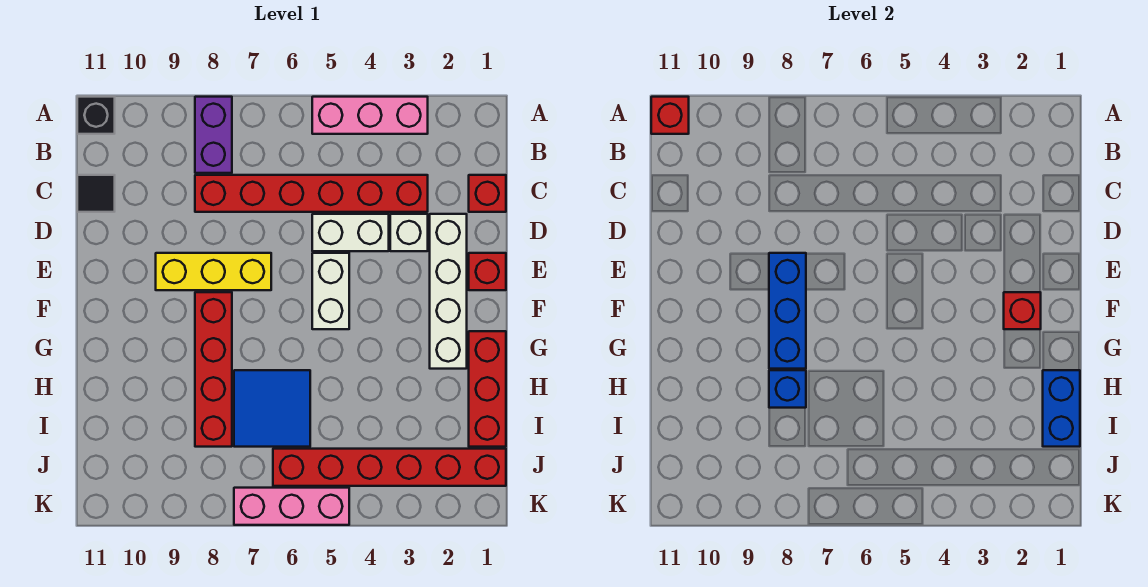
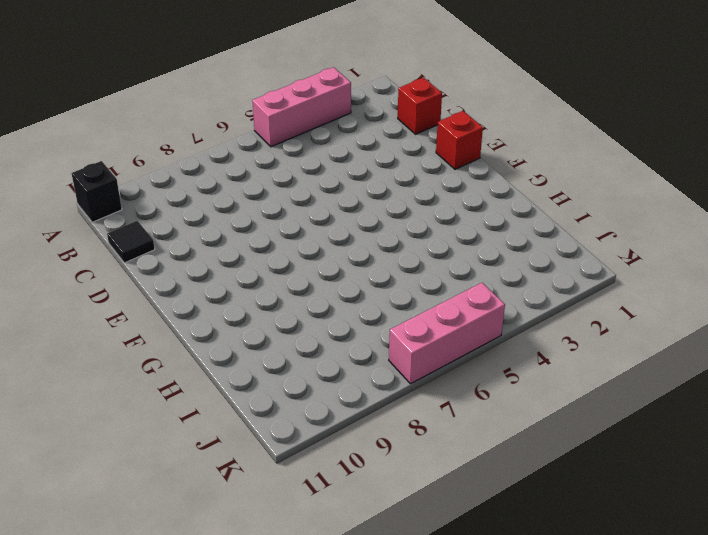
none -> purple brick A8:B8 level 1
none -> red brick C3:C8 level 1
none -> white brick D2:G2 level 1

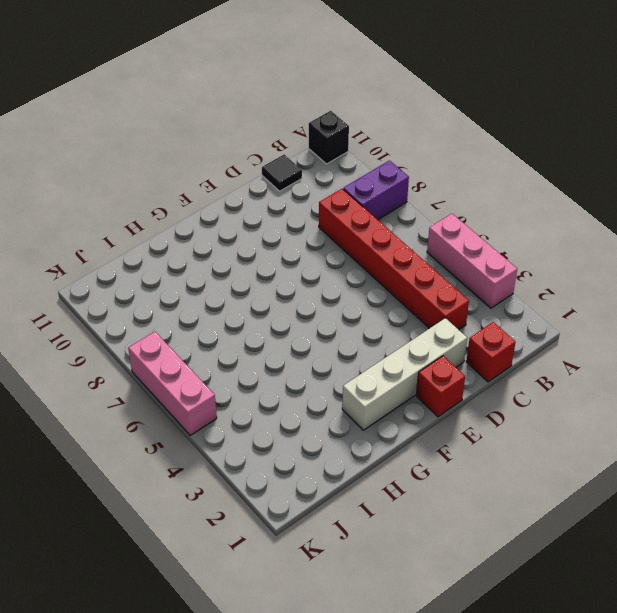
none -> white brick D3 level 1
none -> white brick D4:D5 level 1
none -> white brick E5:F5 level 1

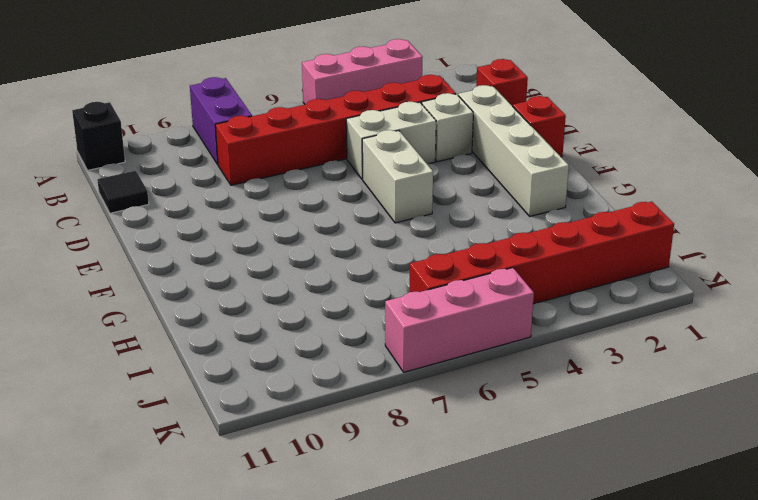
none -> yellow brick E7:E9 level 1
none -> red brick F8:I8 level 1
none -> red brick G1:I1 level 1

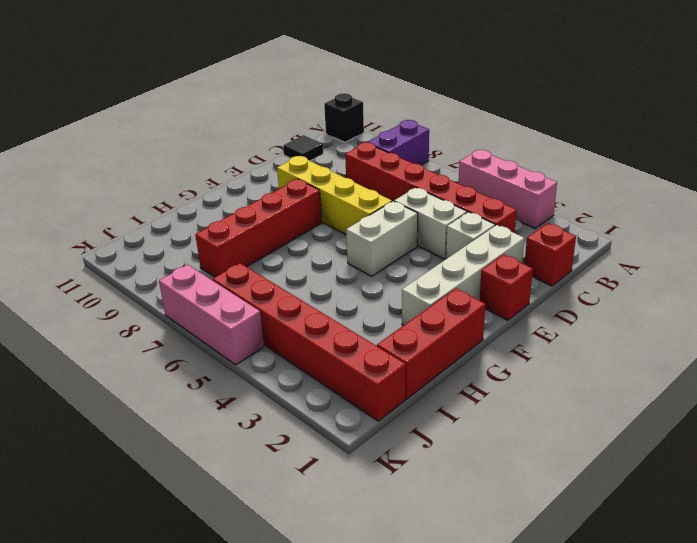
yellow brick E6:E9 level 1 -> yellow brick E7:E9 level 1
none -> blue tile H6:I7 level 1
none -> red brick A11 level 2
none -> blue brick E8:G8 level 2

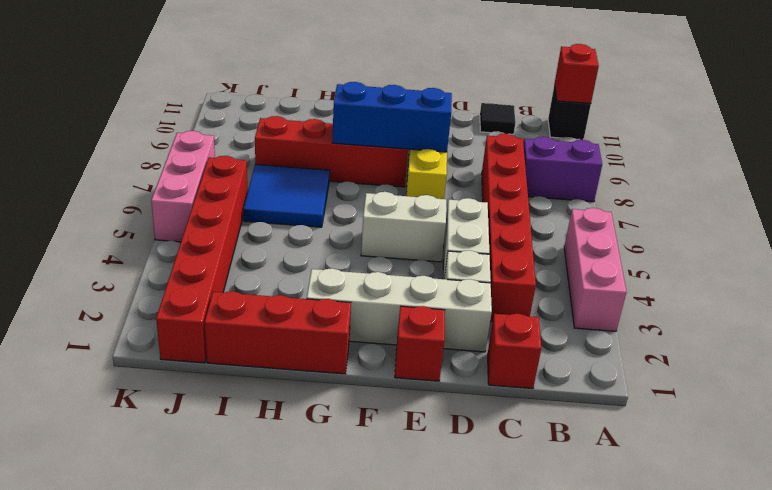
none -> red brick F2 level 2
none -> blue brick H1:I1 level 2
none -> blue brick H8 level 2

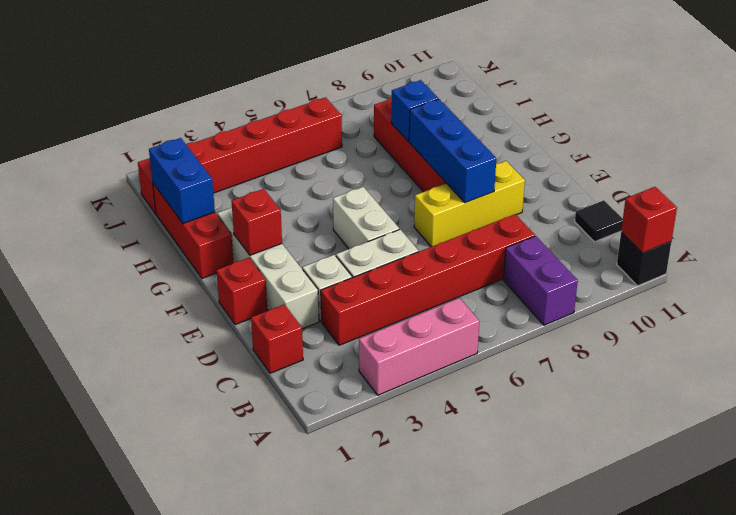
none -> blue tile H6:I7 level 1
none -> pink brick K5:K7 level 1

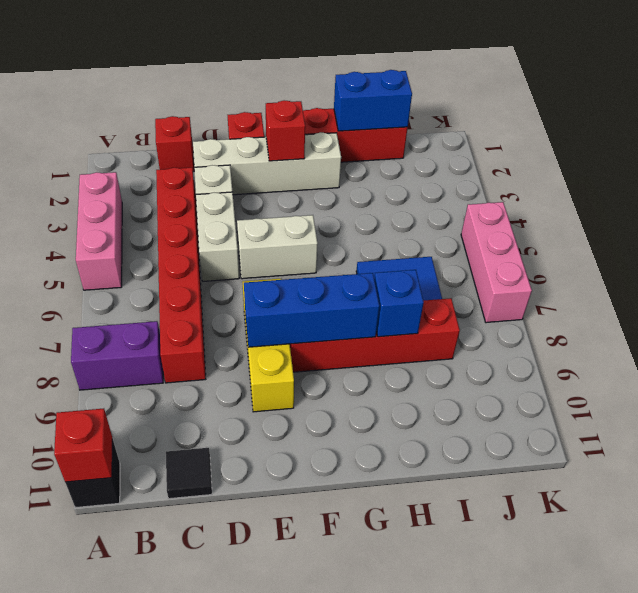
none -> red brick J1:J6 level 1

